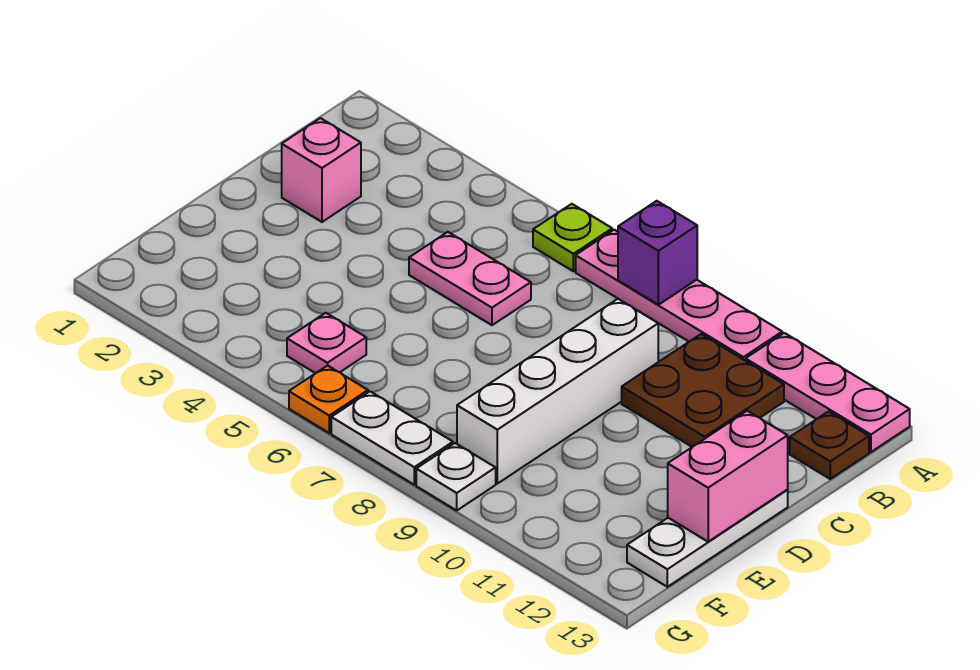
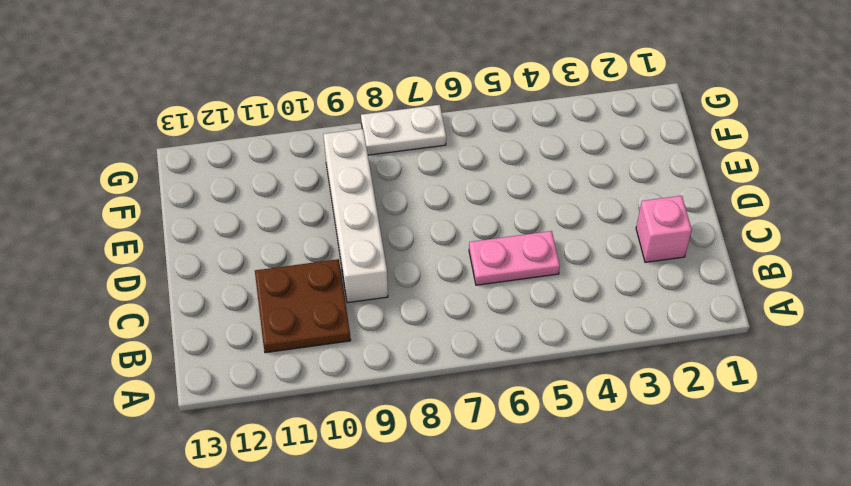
none -> lime plate A6 level 1
none -> pink plate A7:A10 level 1
none -> pink plate A11:A13 level 1

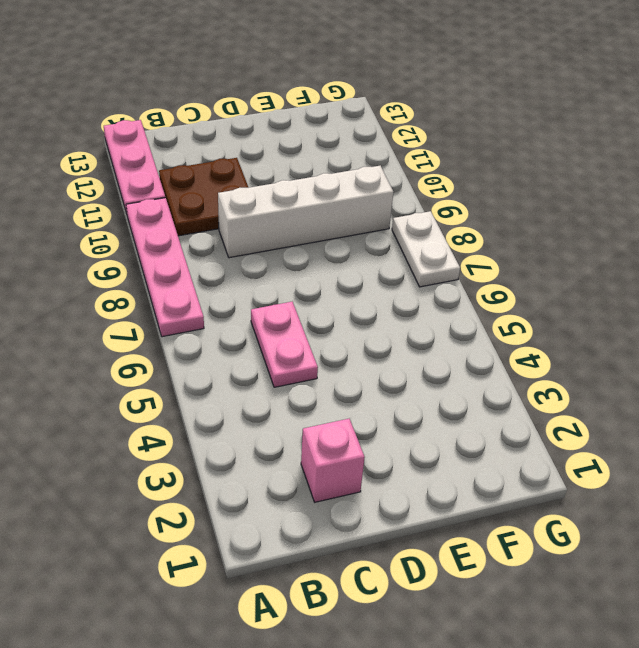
none -> lime plate A6 level 1
none -> brown plate B13 level 1
none -> white plate D13:F13 level 1

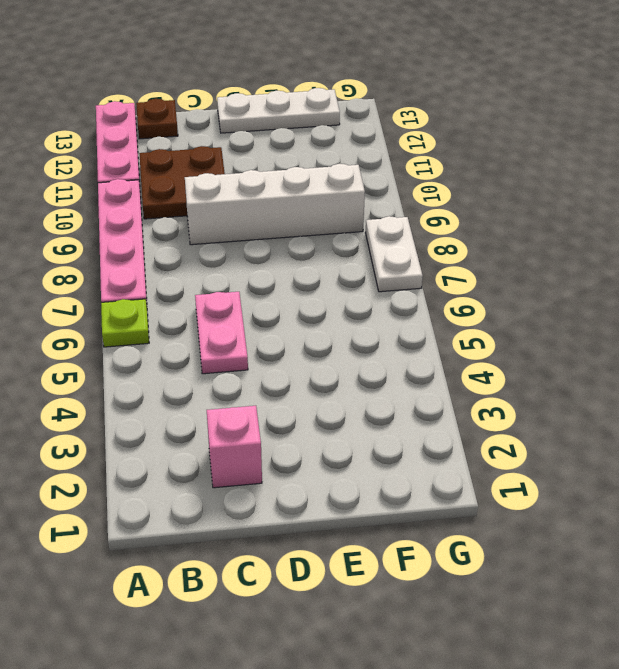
none -> pink plate F5 level 1
none -> orange plate G6 level 1
none -> white plate G9 level 1

